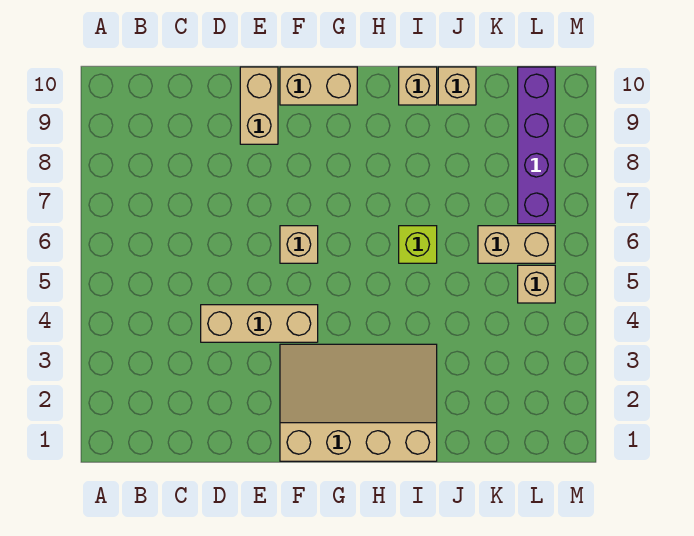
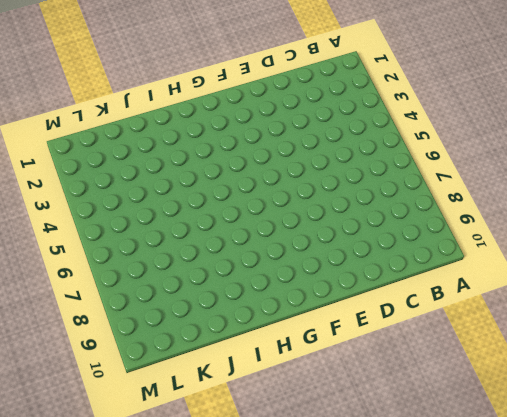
none -> tan brick D4:F4 level 1
none -> tan brick E9:E10 level 1

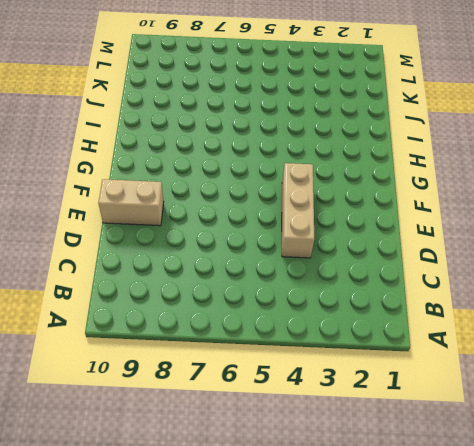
none -> tan slope F1:I3 level 1 top 1
none -> tan brick F6 level 1

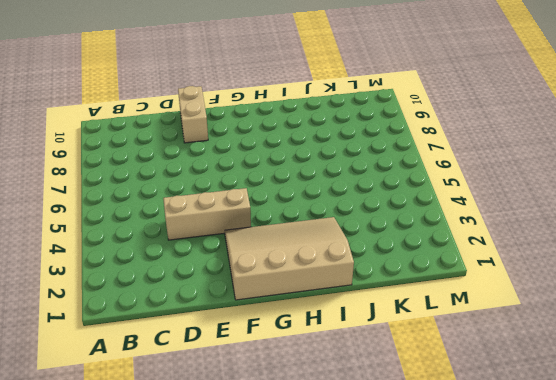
none -> tan brick F6 level 1
none -> tan brick F10:G10 level 1

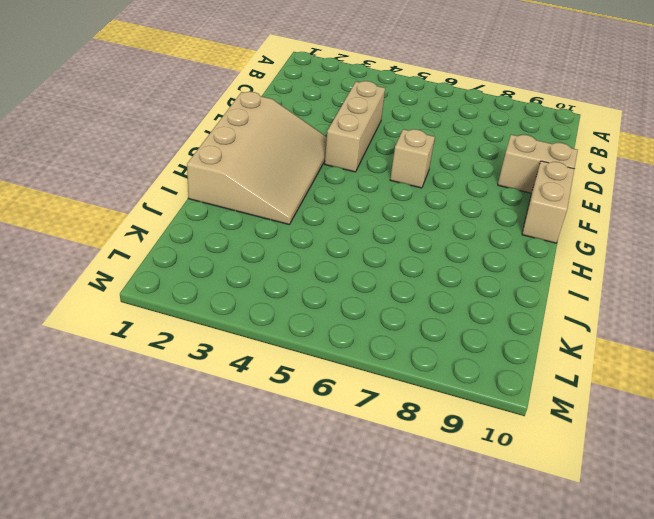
none -> lime brick I6 level 1
none -> tan brick I10 level 1

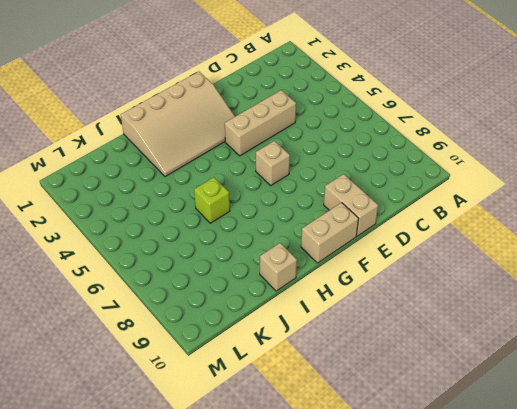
none -> tan brick J10 level 1
none -> tan brick K6:L6 level 1

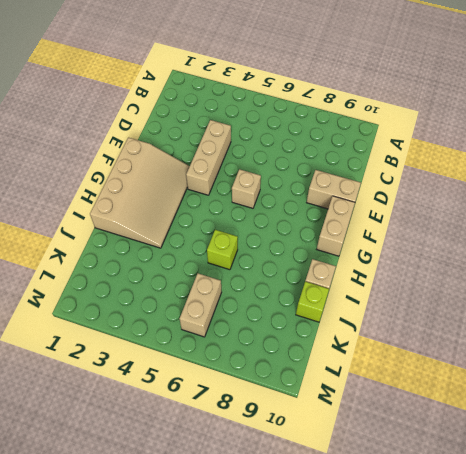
lime brick J10 level 1 -> tan brick J10 level 1
none -> tan brick L5 level 1
none -> purple brick L7:L10 level 1

